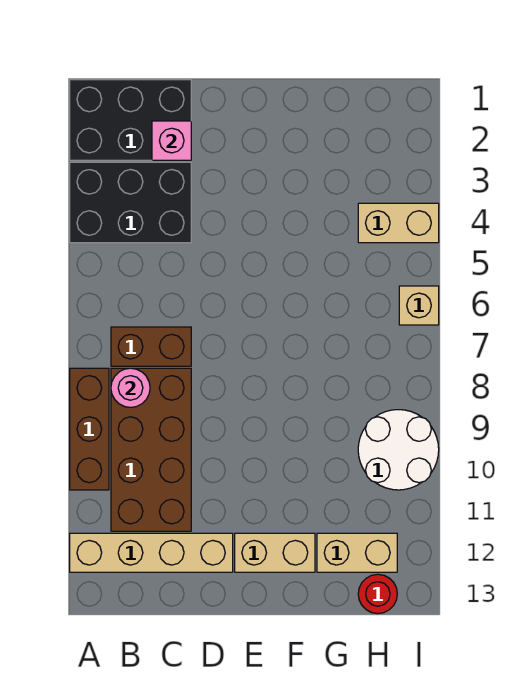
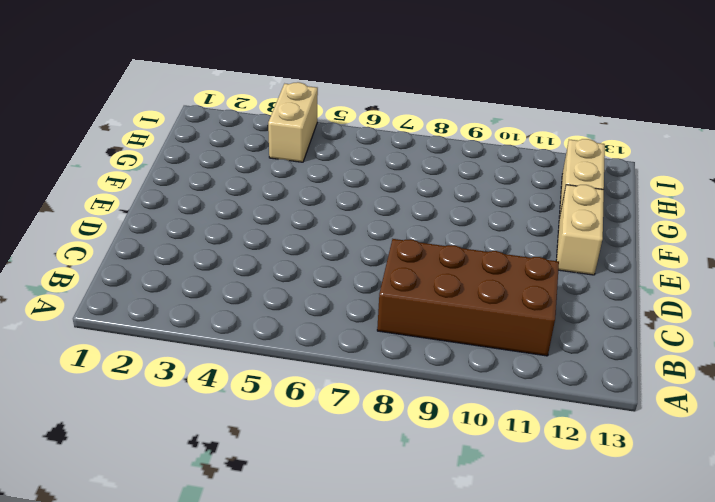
none -> black brick A1:C2 level 1
none -> black brick A3:C4 level 1
none -> brown brick A8:A10 level 1

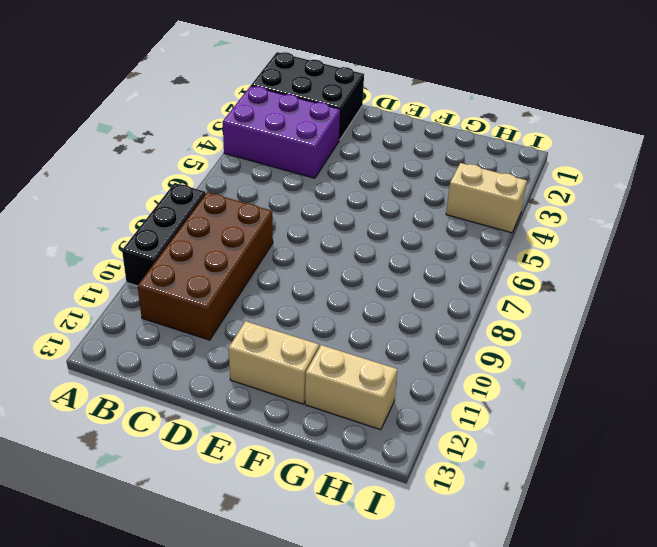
purple brick A3:C4 level 1 -> black brick A3:C4 level 1
black brick A8:A10 level 1 -> brown brick A8:A10 level 1
none -> tan brick A12:D12 level 1
none -> brown brick B7:C7 level 1
none -> white round brick H9:I10 level 1

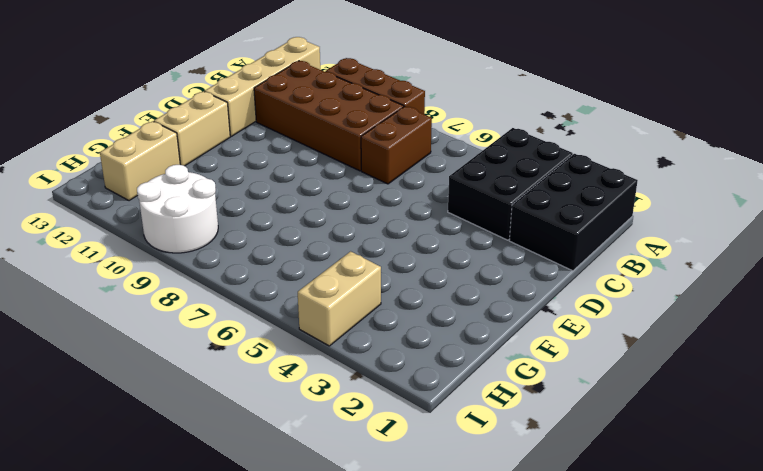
none -> red round brick H13 level 1
none -> tan brick I6 level 1
none -> pink round brick B8 level 2

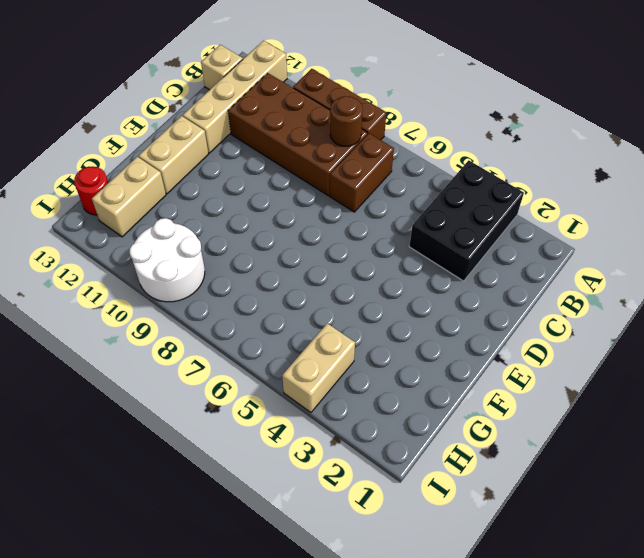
brown round brick B8 level 2 -> pink round brick B8 level 2
tan brick B13 level 1 -> tan brick I6 level 1
none -> black brick A1:C2 level 1
none -> pink brick C2 level 2

